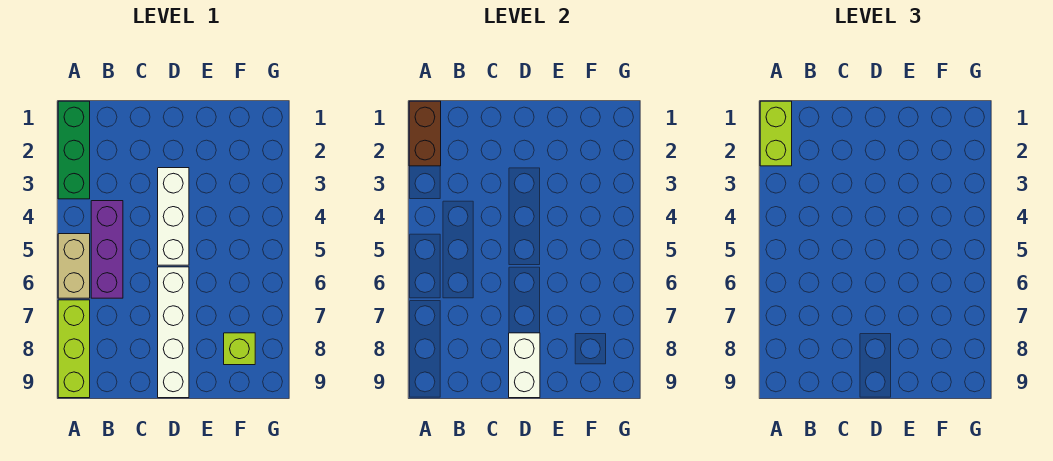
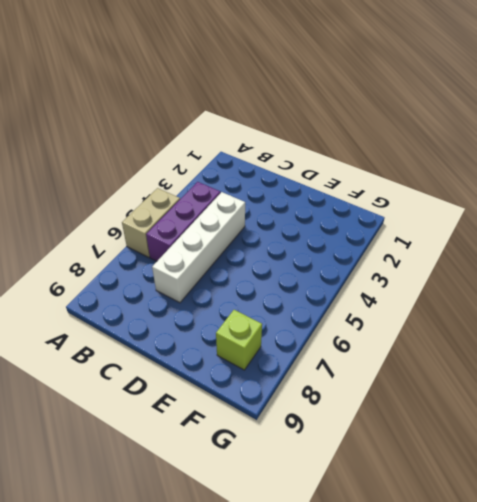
white brick C4:C7 level 1 -> white brick D6:D9 level 1
none -> green brick A1:A3 level 1
none -> lime brick A7:A9 level 1

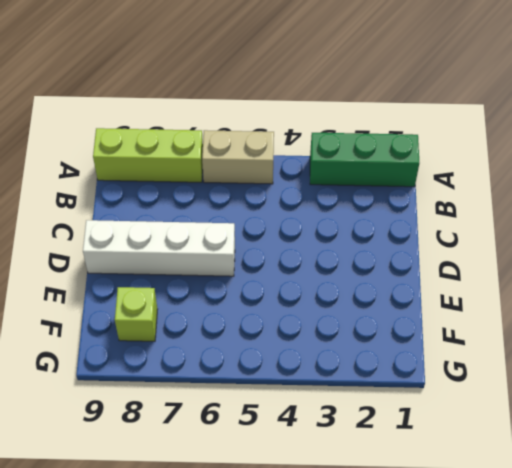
none -> purple brick B4:B6 level 1
none -> white brick D3:D5 level 1

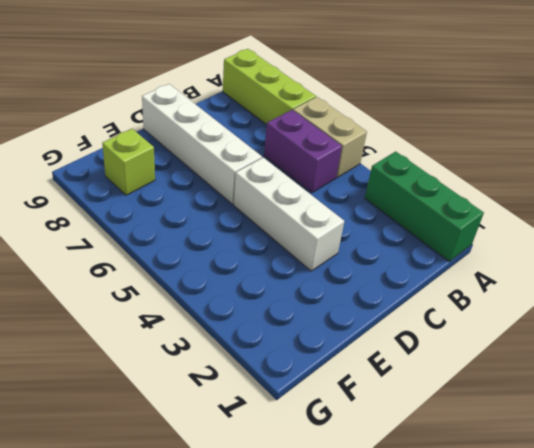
purple brick B5:B6 level 1 -> purple brick B4:B6 level 1
none -> brown brick A1:A2 level 2
none -> white brick D8:D9 level 2

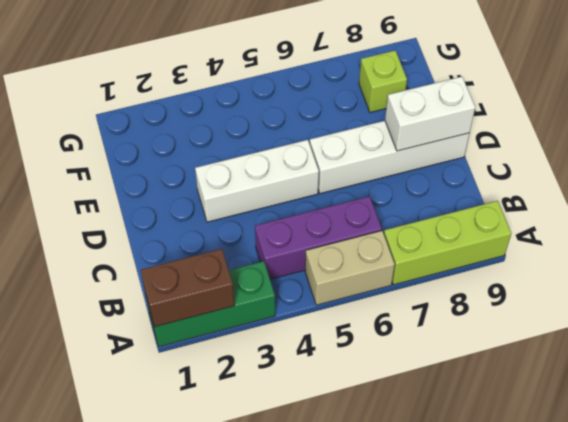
none -> lime brick A1:A2 level 3

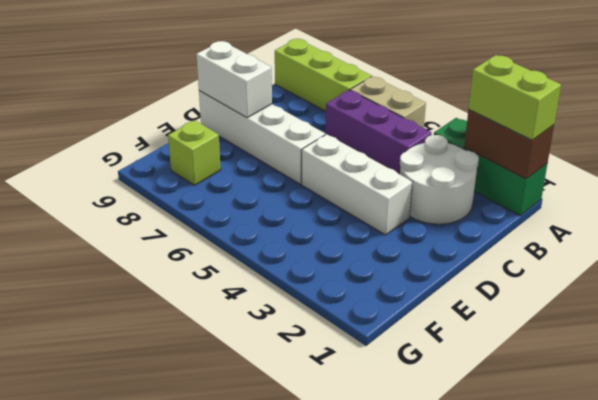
white round brick B2:C3 level 1 -> none

